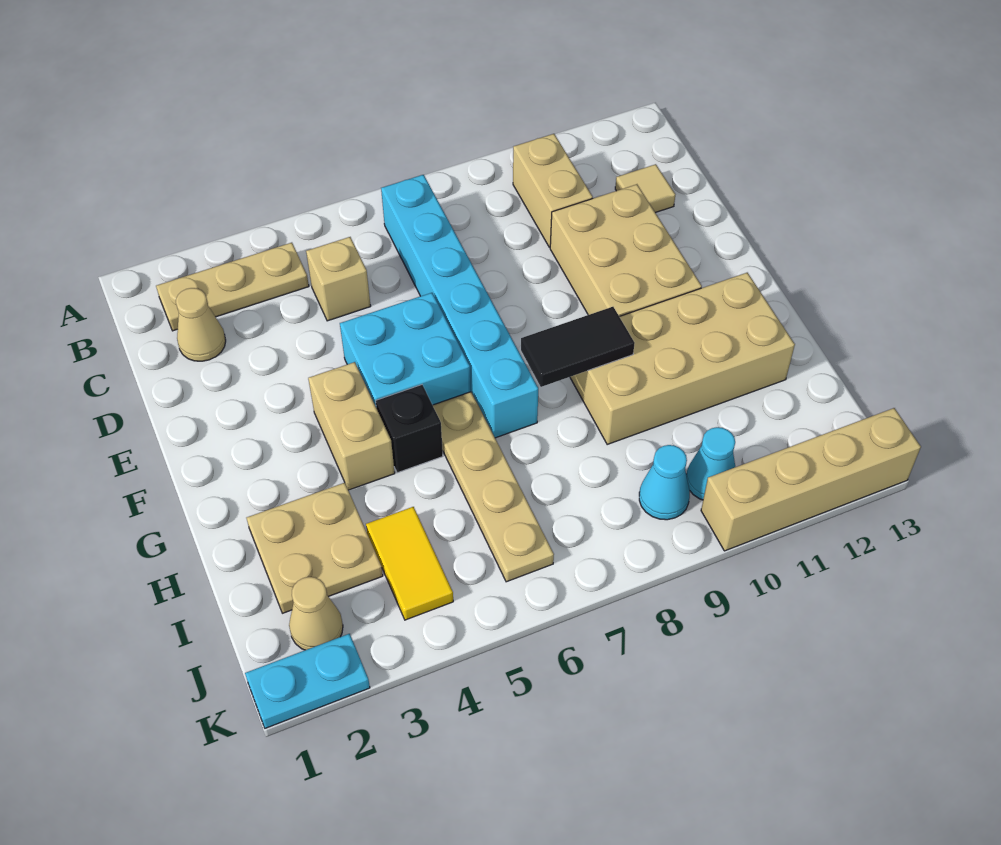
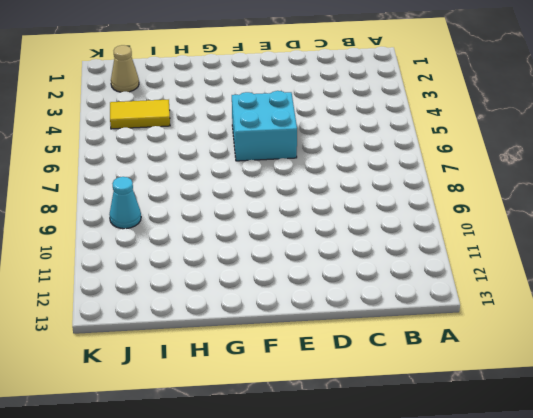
none -> tan plate B2:B4 level 1
none -> cyan brick B7:G7 level 1
none -> tan brick B10:C10 level 1

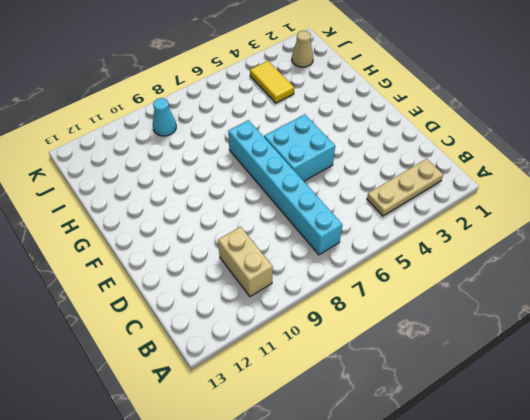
none -> tan cone C2 level 1
none -> tan brick C5 level 1
none -> tan tile C12 level 1

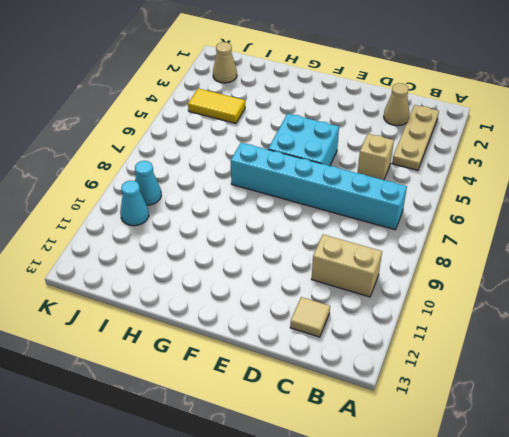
none -> tan brick D10:F11 level 1
none -> tan brick F4:G4 level 1
none -> black brick G5 level 1

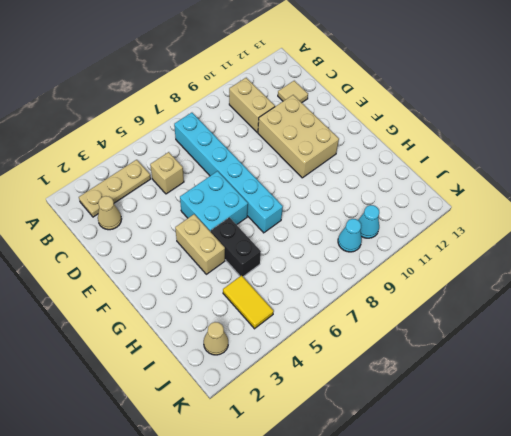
black brick G5:H5 level 1 -> black brick G5 level 1
none -> tan plate G6:J6 level 1
none -> tan brick G9:H12 level 1
none -> tan plate H2:I3 level 1

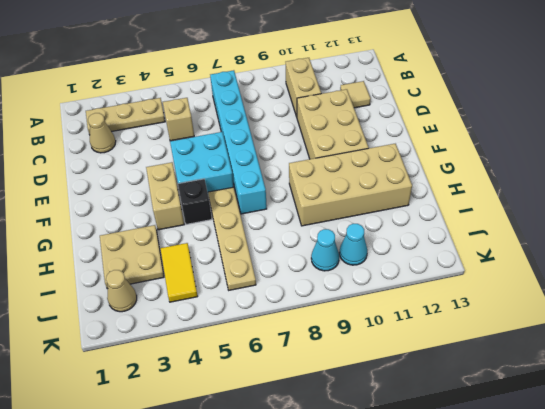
none -> cyan plate K1:K2 level 1
none -> tan brick K10:K13 level 1
none -> black tile G8:G9 level 2

